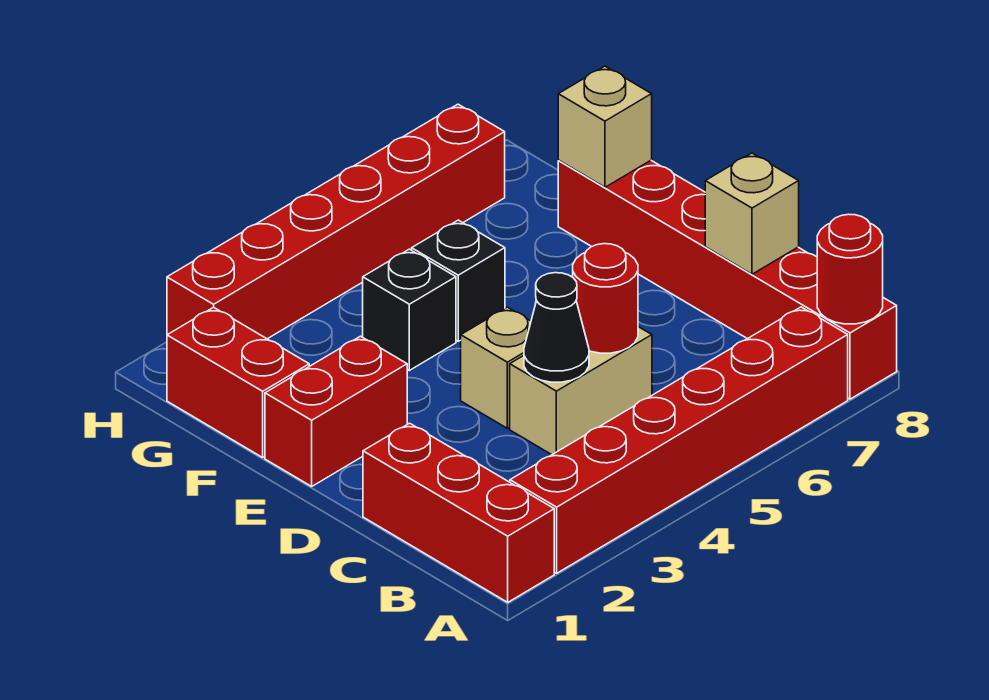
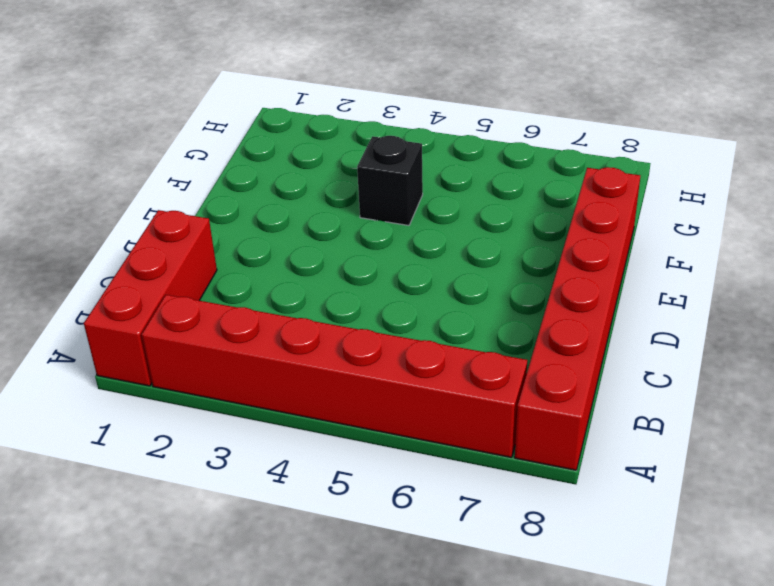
none -> tan brick C4:C5 level 1
none -> tan brick D4 level 1
none -> red brick E1:E2 level 1

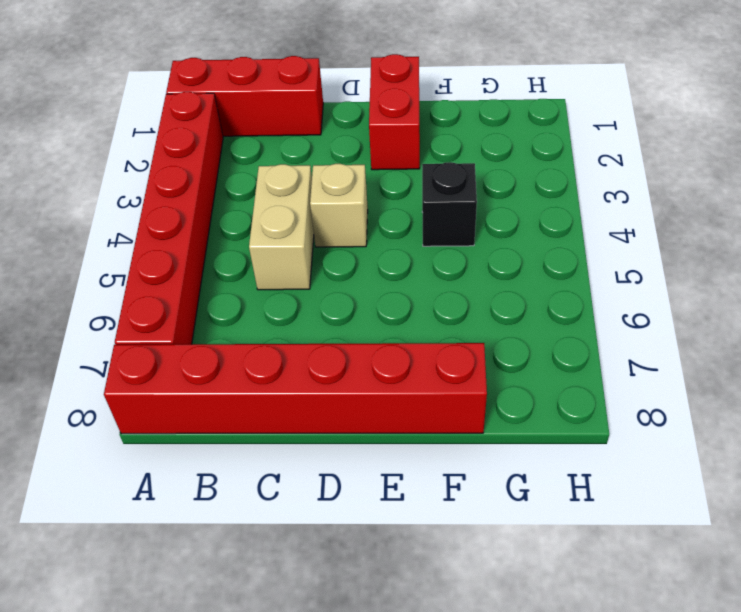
none -> red brick F1:G1 level 1
none -> black brick F5 level 1
none -> red brick H2:H7 level 1

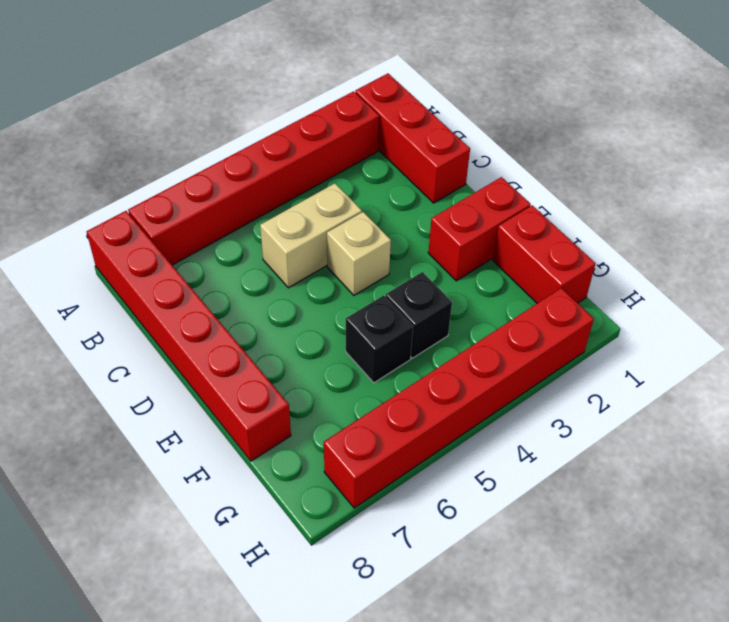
none -> red round brick A8 level 2
none -> black cone C4 level 2
none -> red round brick C5 level 2

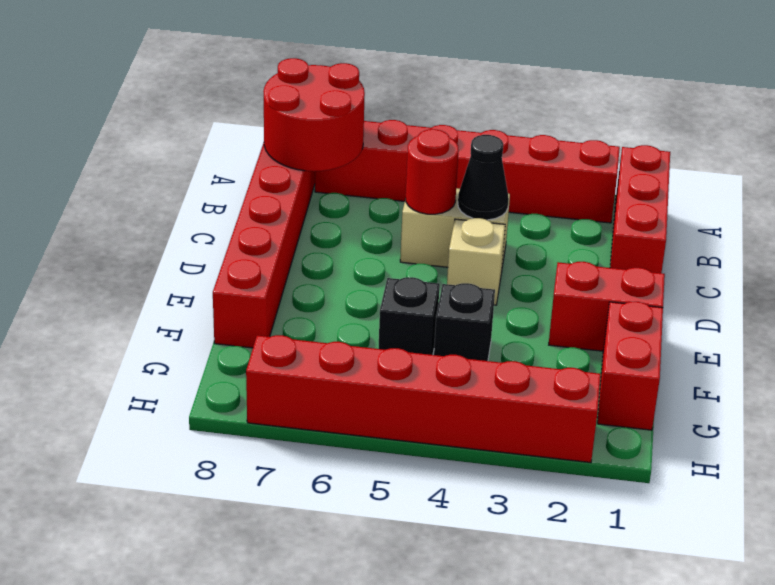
red round brick A7:B8 level 2 -> red round brick A8 level 2
none -> tan brick C8 level 2
none -> tan brick F8 level 2

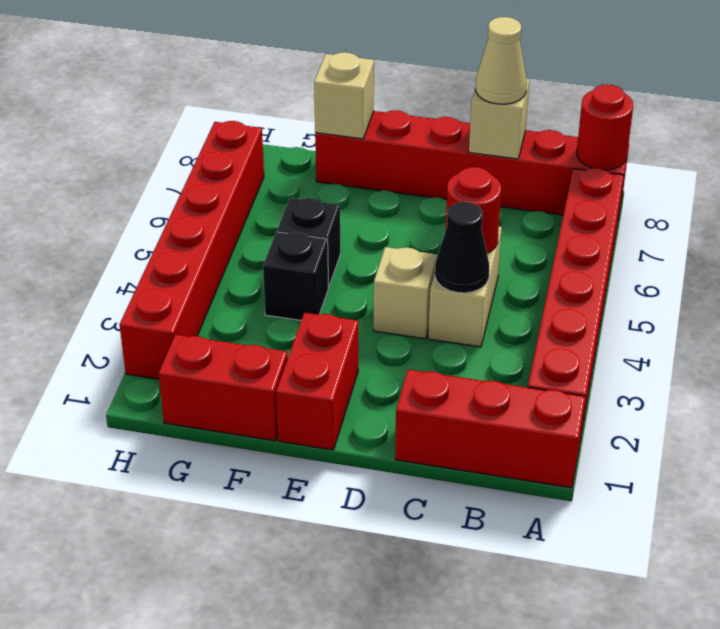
tan cone C8 level 3 -> none

